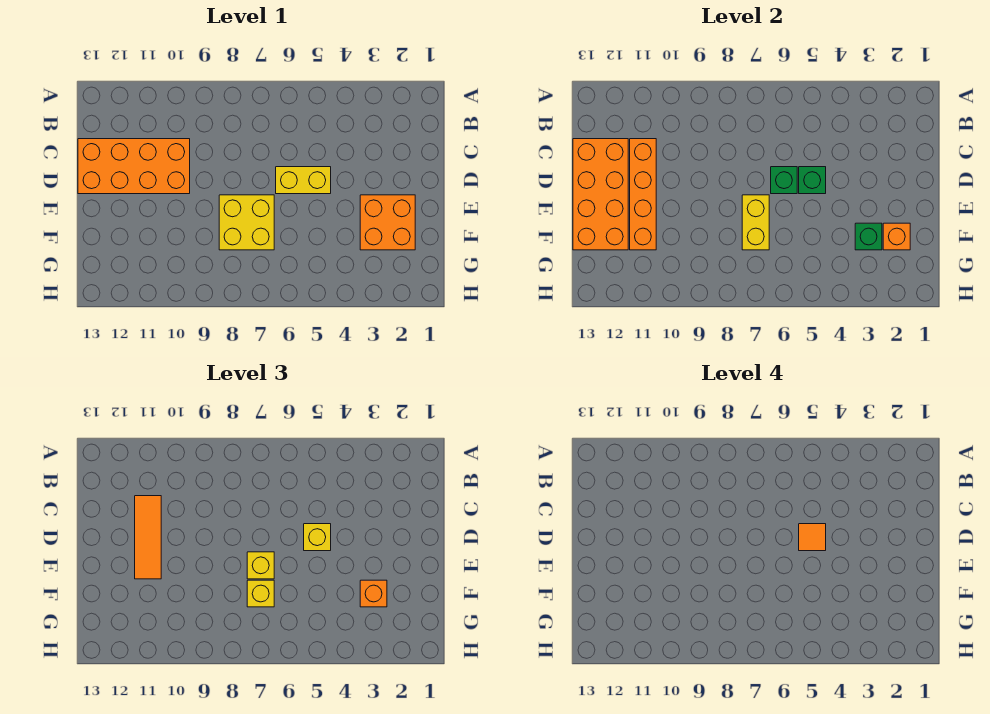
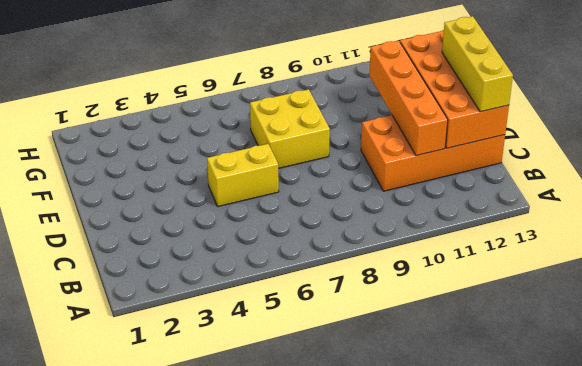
yellow brick C13:E13 level 3 -> none
none -> orange brick E2:F3 level 1
none -> green brick D5 level 2
none -> green brick D6 level 2

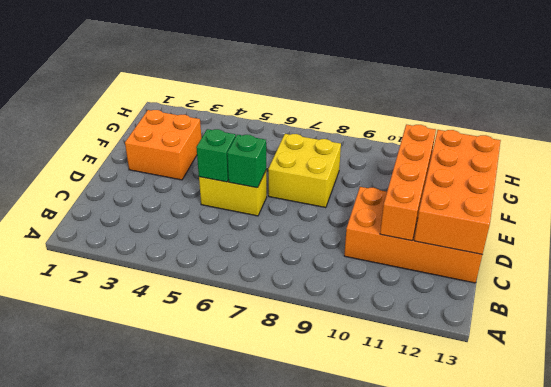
none -> yellow brick E7:F7 level 2
none -> orange brick F2 level 2
none -> green brick F3 level 2

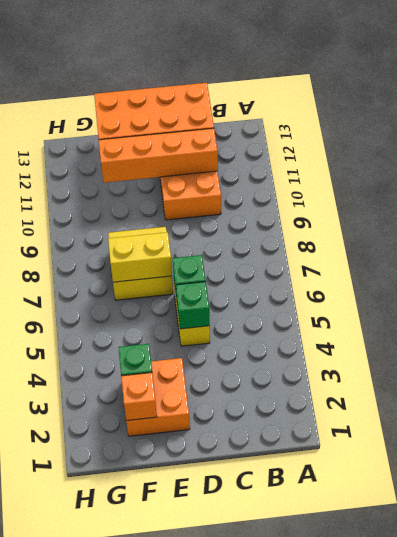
none -> orange tile C11:E11 level 3
none -> yellow brick D5 level 3
none -> yellow brick E7 level 3

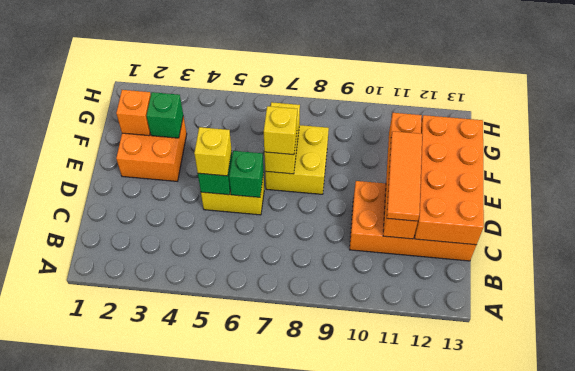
none -> orange brick F3 level 3
none -> yellow brick F7 level 3
none -> orange tile D5 level 4

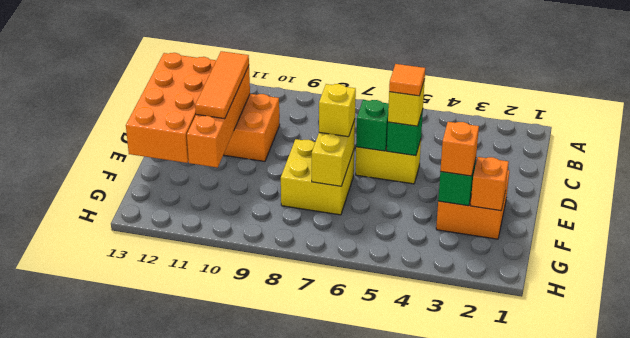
none -> yellow brick F7 level 3

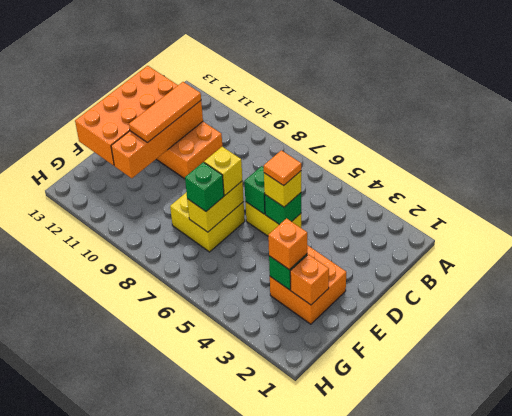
green brick F7 level 3 -> yellow brick F7 level 3

